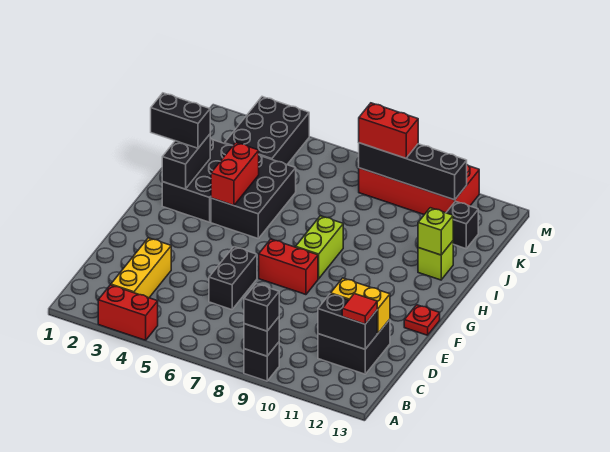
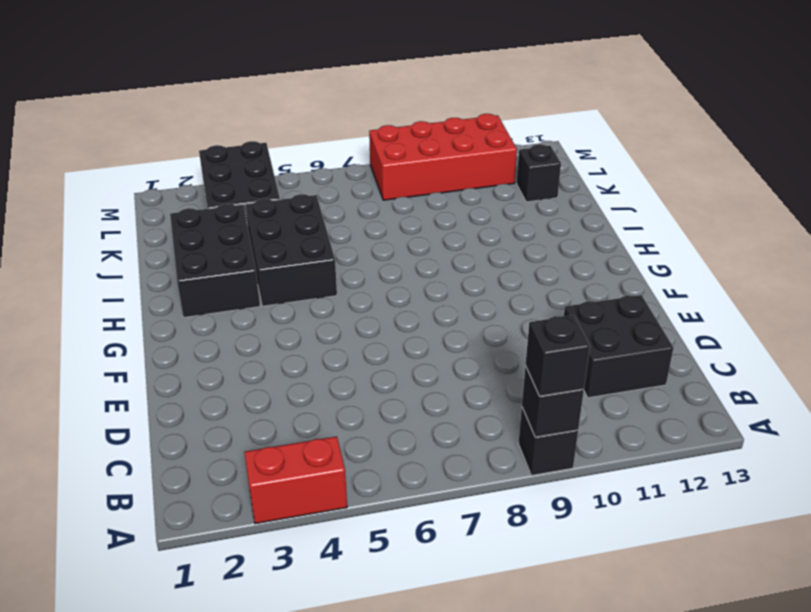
none -> yellow brick B3:D3 level 1
none -> black brick D6:E6 level 1
none -> red brick F7:F8 level 1

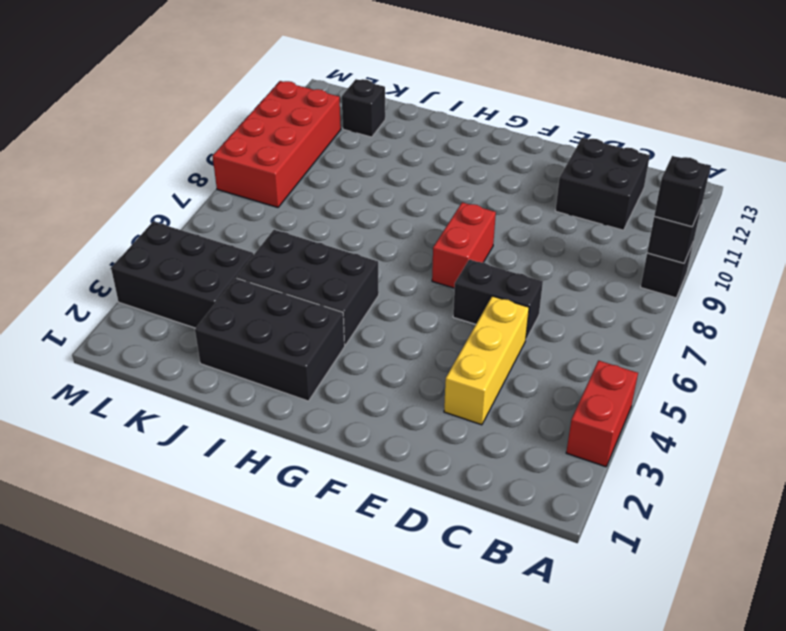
yellow brick D3:D5 level 1 -> yellow brick B3:D3 level 1
none -> red plate F13 level 1
none -> lime brick G8:H8 level 1
none -> lime brick I12 level 1

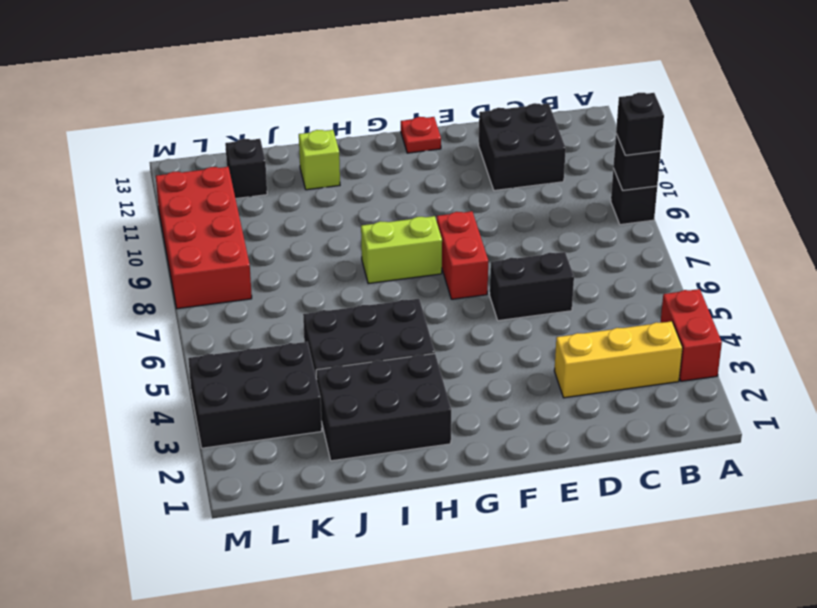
none -> black brick C11:C12 level 2
none -> yellow brick D11:D12 level 2
none -> black brick H2:I2 level 2

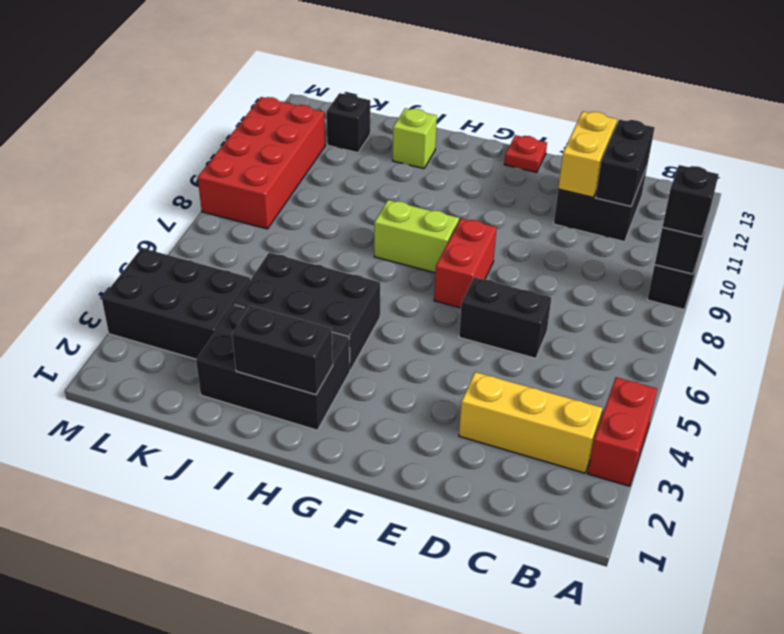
none -> red brick H4:I4 level 2
none -> lime brick I12 level 2
none -> black brick L8:L11 level 2

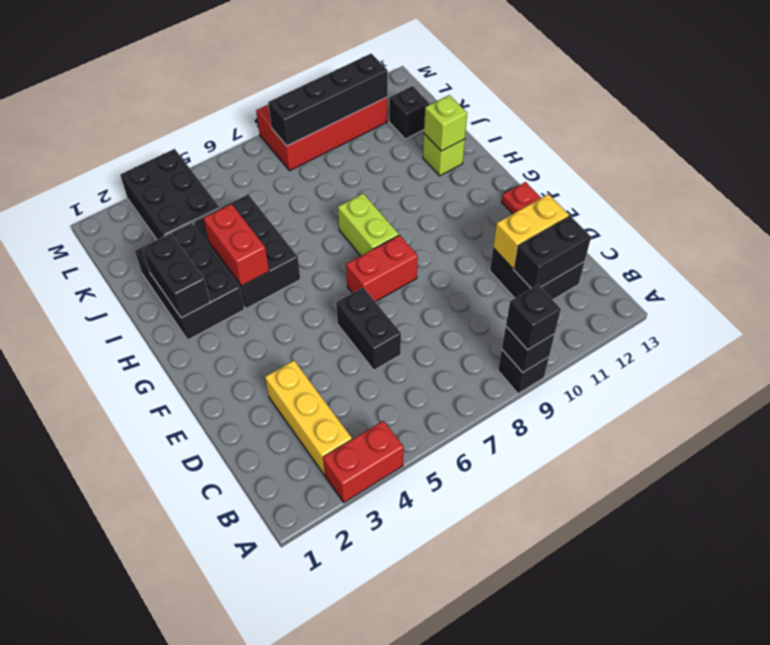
none -> red tile C12 level 3
none -> black brick I1:I2 level 3
none -> red brick L8:L9 level 3

